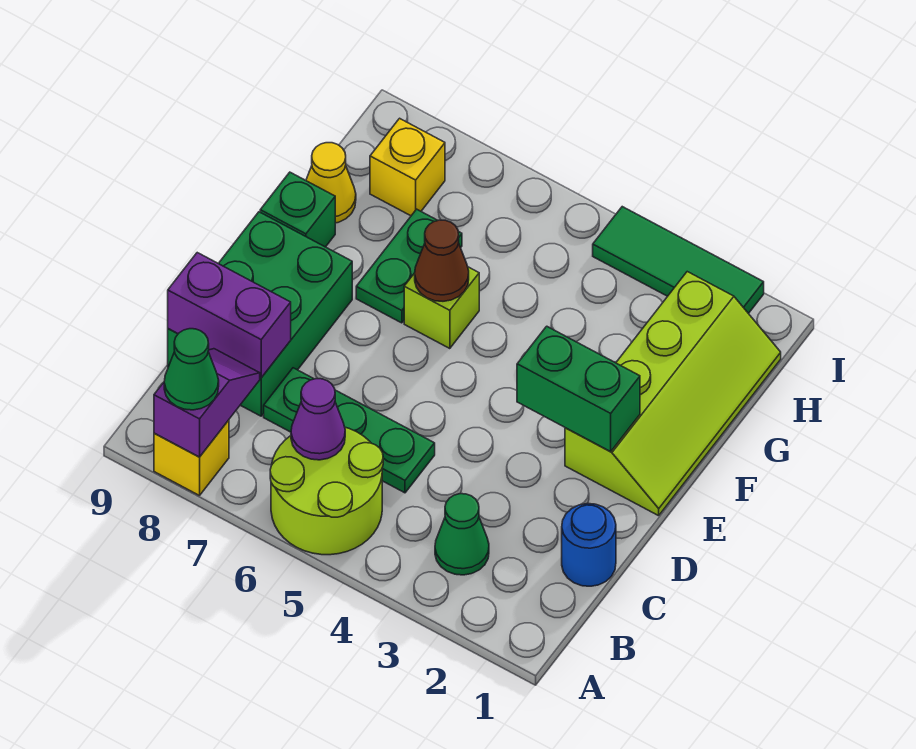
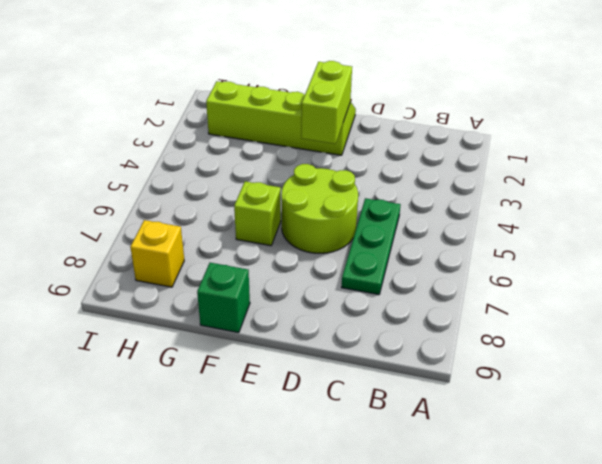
lime round brick D5:E6 level 1 -> lime round brick A5:B6 level 1
lime brick E2:E3 level 2 -> green brick E2:E3 level 2
none -> yellow brick A8 level 1
none -> green cone B3 level 1
none -> blue round brick C1 level 1

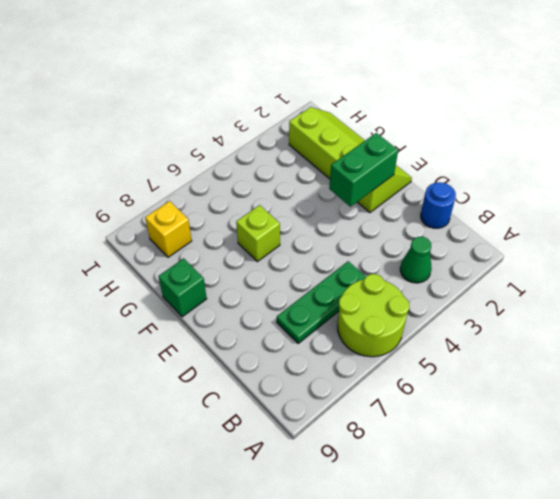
none -> yellow brick A8 level 1
none -> green brick C8:E9 level 1
none -> green plate F7:G7 level 1

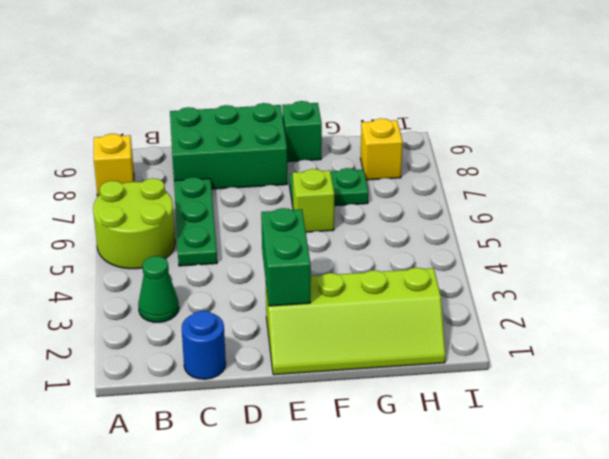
none -> yellow cone G9 level 1
none -> green tile I2:I4 level 1
none -> purple slope A8:B8 level 2 top A

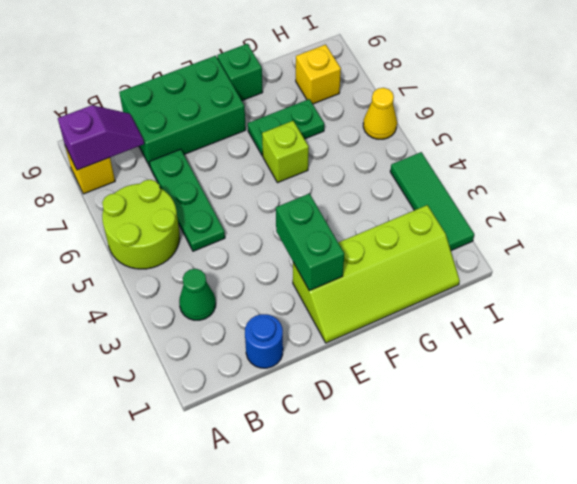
yellow cone I6 level 1 -> yellow cone G9 level 1
none -> purple cone B6 level 2
none -> purple brick C8:C9 level 2
none -> brown cone F6 level 2

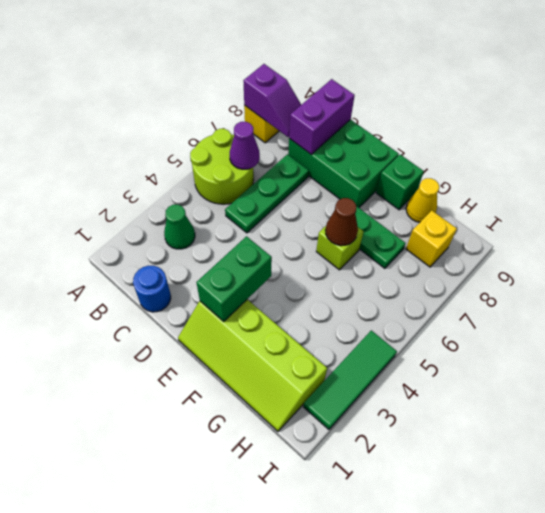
none -> green cone A8 level 3

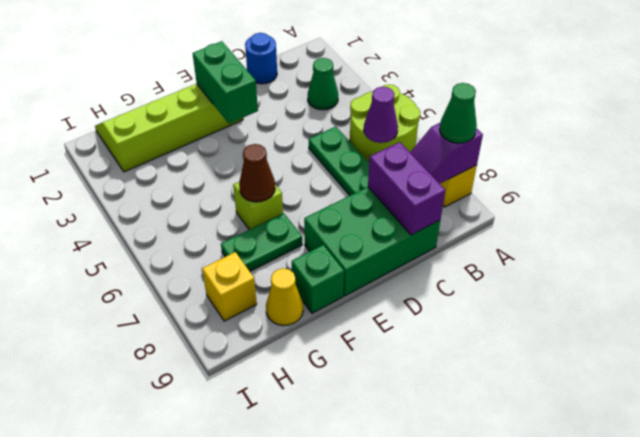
none -> green tile I2:I4 level 1

